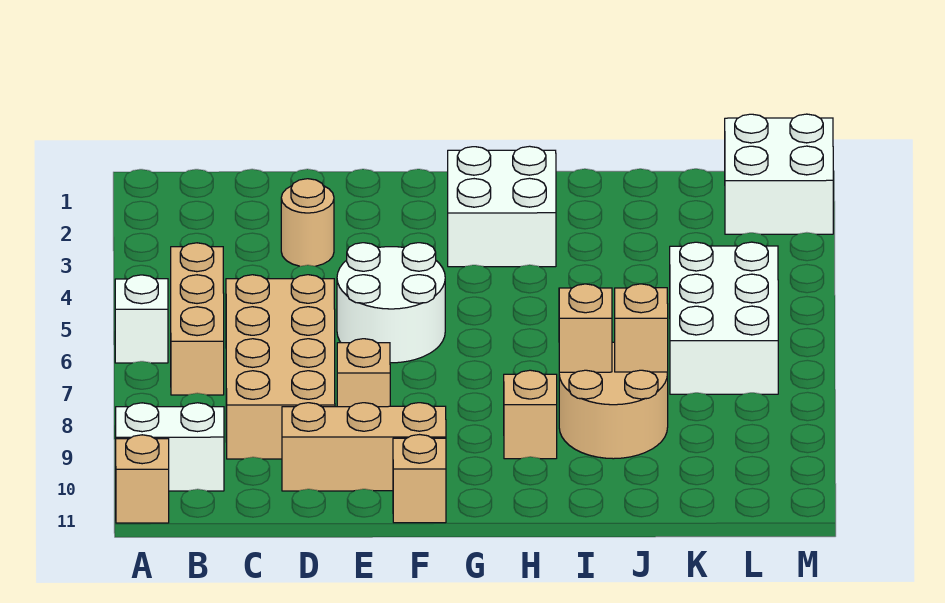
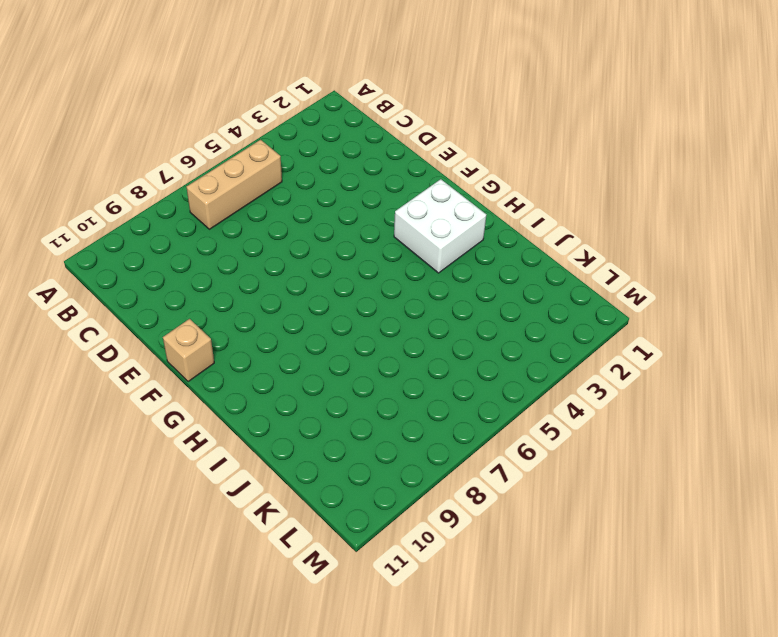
none -> white brick A6 level 1
none -> white brick A10:B10 level 1
none -> tan brick A11 level 1

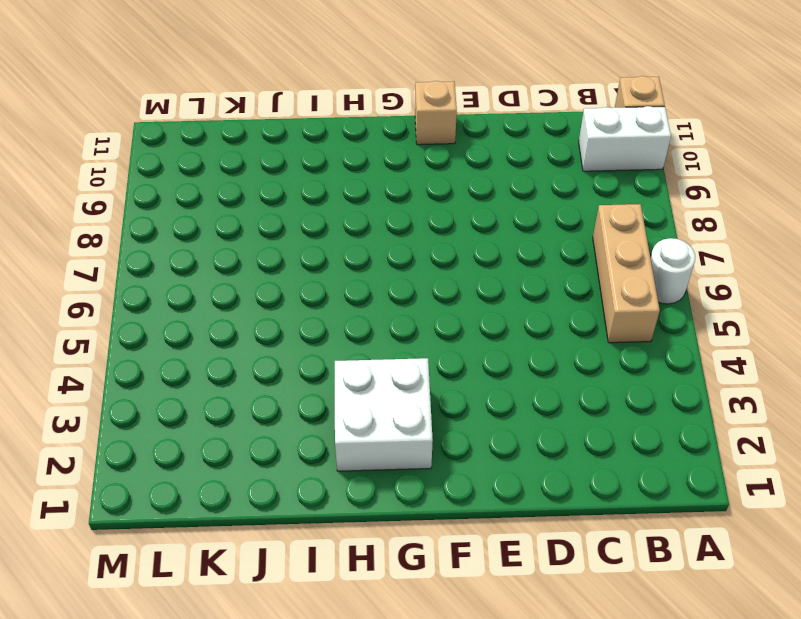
white round brick A6 level 1 -> white brick A6 level 1
none -> tan brick C6:D9 level 1
none -> tan round brick D3 level 1
none -> tan brick D10:F10 level 1

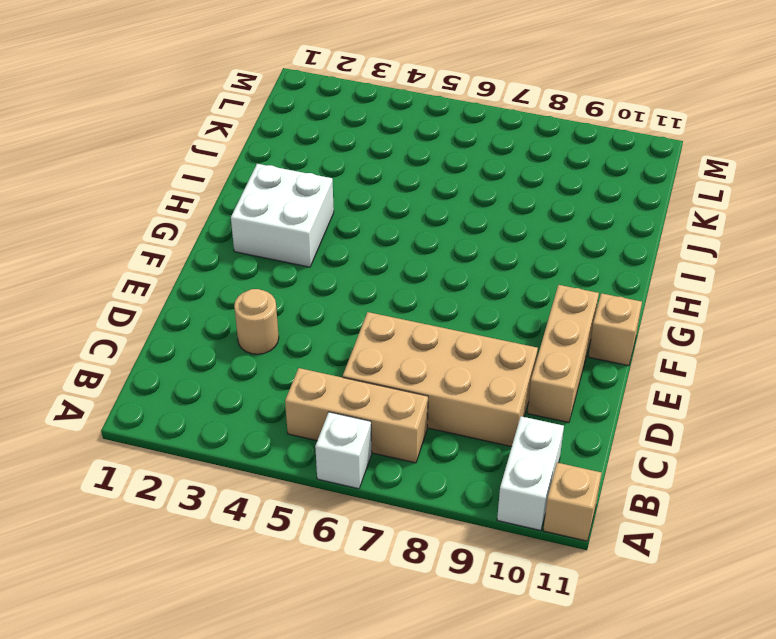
none -> white round brick E5:F6 level 1
none -> tan brick E8 level 1
none -> tan brick H9 level 1

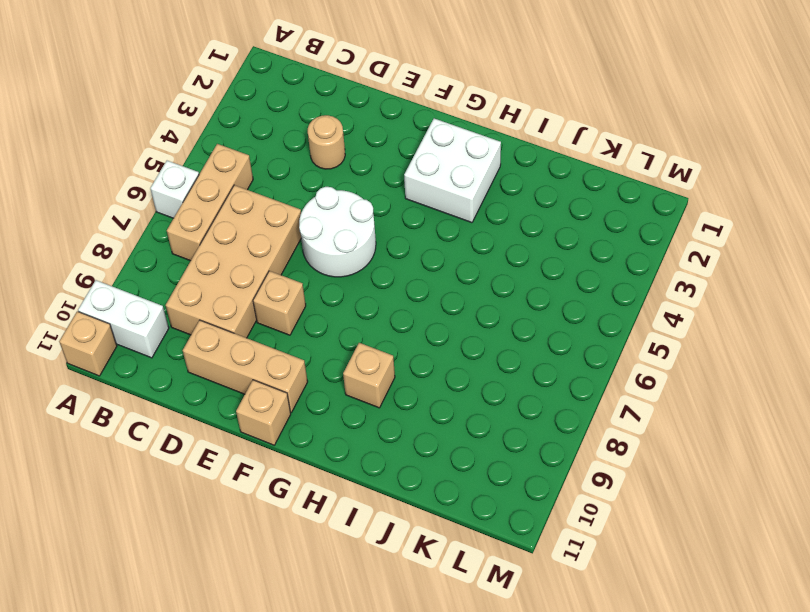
none -> tan round brick I8:J9 level 1
none -> white brick K5:L7 level 1
none -> white brick L1:M2 level 1

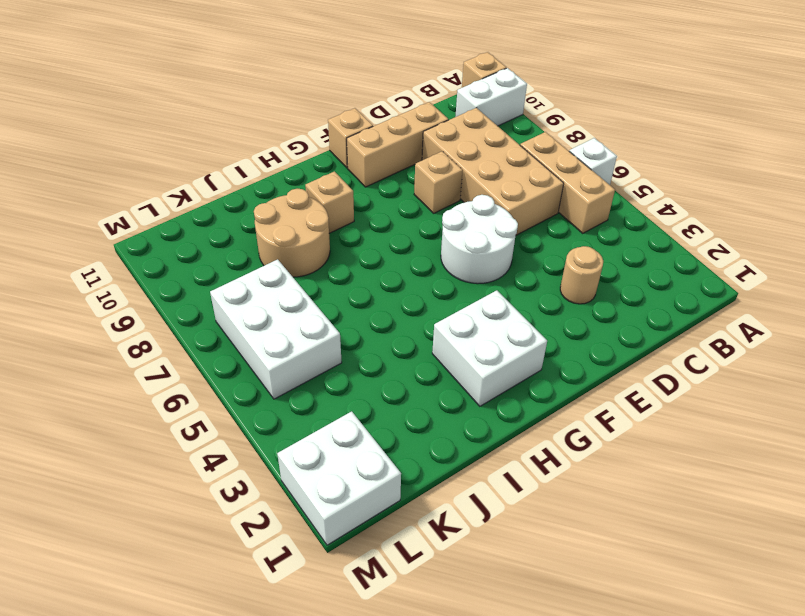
none -> tan brick I8 level 2
none -> tan brick J8 level 2

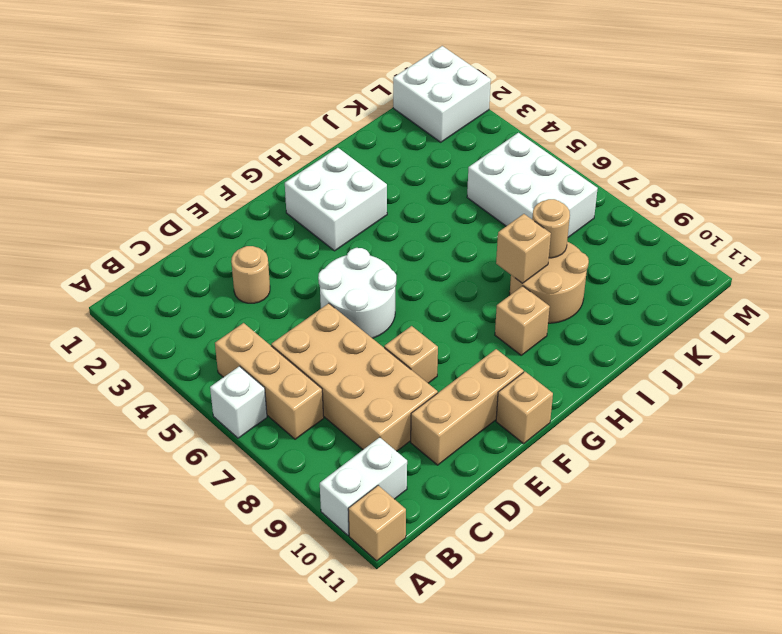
tan round brick J8 level 2 -> tan brick J8 level 2

